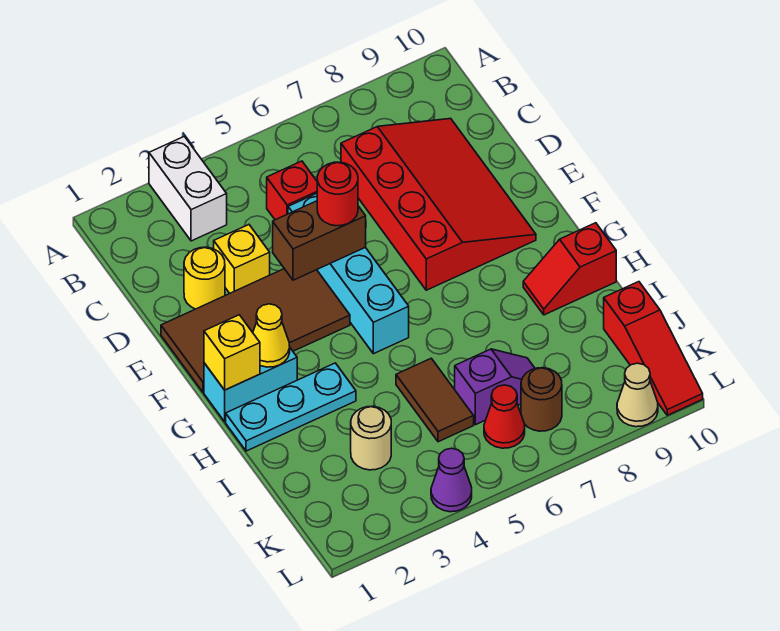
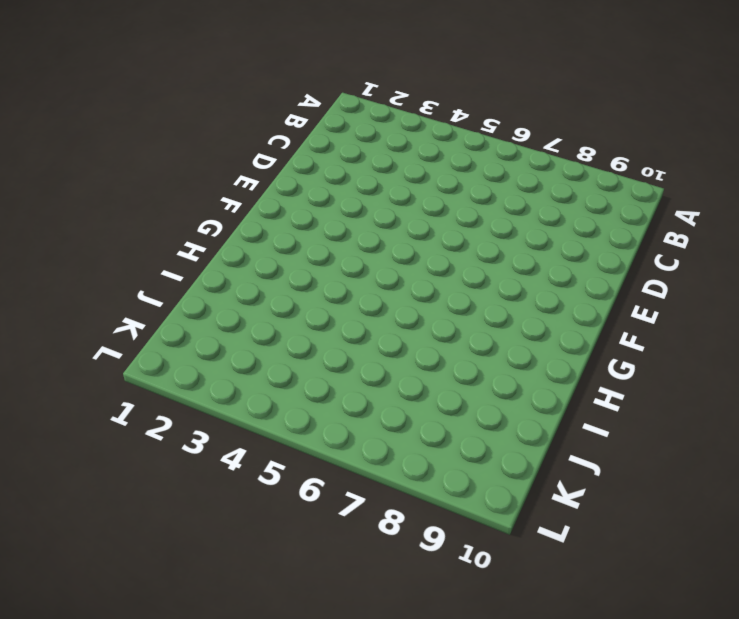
none -> white brick A3:B3 level 1
none -> red brick C5 level 1
none -> red slope C7:F9 level 1 top 7

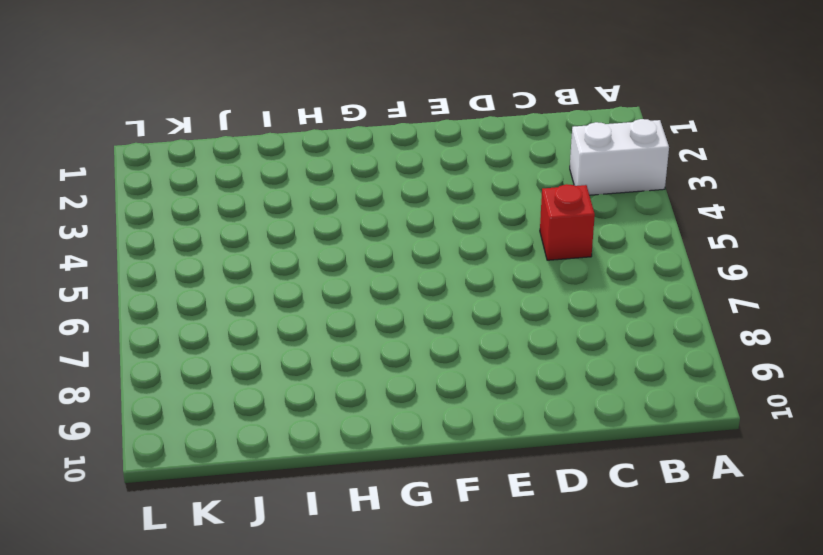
none -> red slope C7:F9 level 1 top 7
none -> yellow round brick D2 level 1
none -> yellow brick D3 level 1

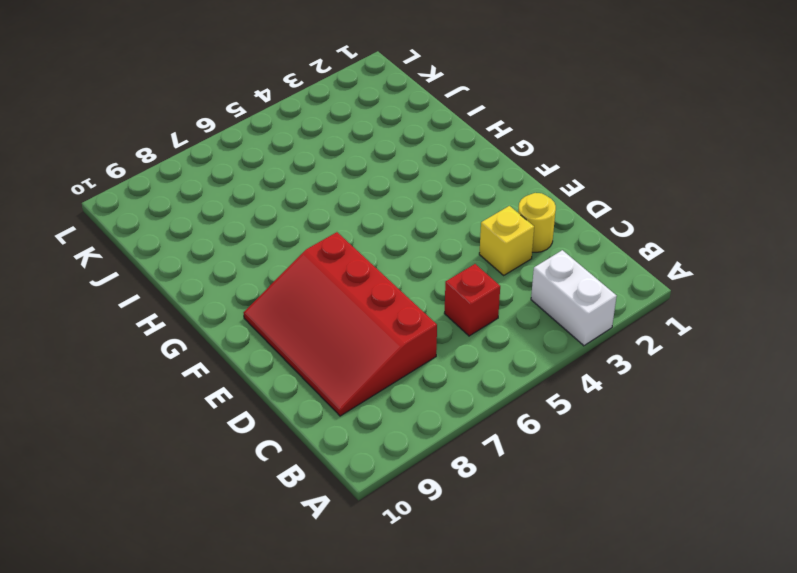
none -> cyan brick D5:G5 level 1
none -> brown tile E1:F4 level 1
none -> cyan brick G1:G2 level 1

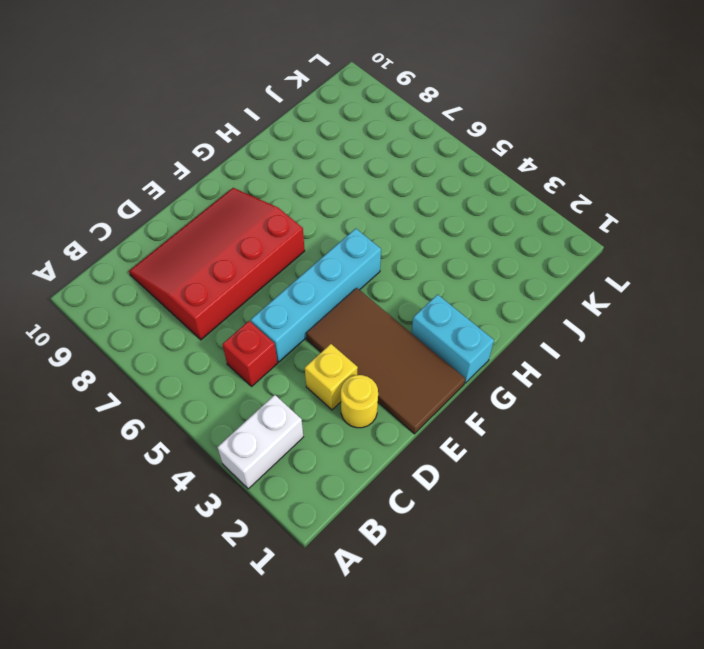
none -> cyan plate H1:H3 level 1
none -> red slope H9:H10 level 1 top 10
none -> brown tile I5:J5 level 1

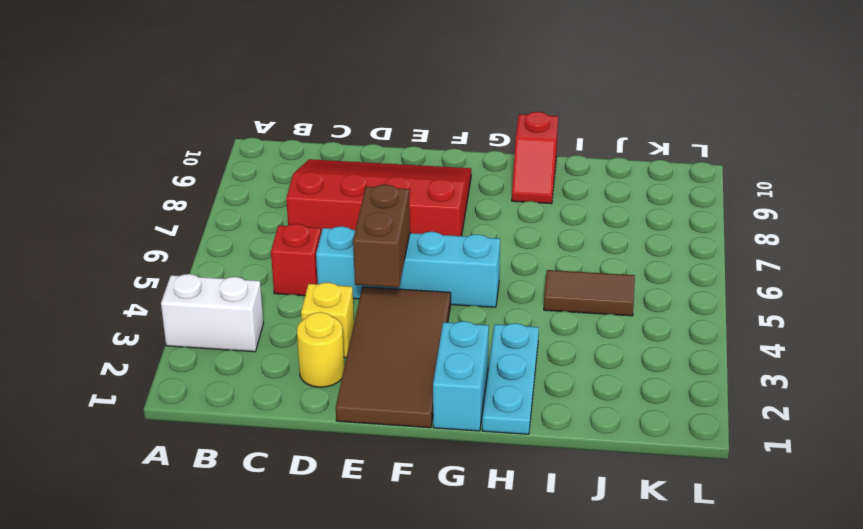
none -> tan round brick J3 level 1
none -> purple slope J6:J7 level 1 top 6
none -> red slope J10:L10 level 1 top J

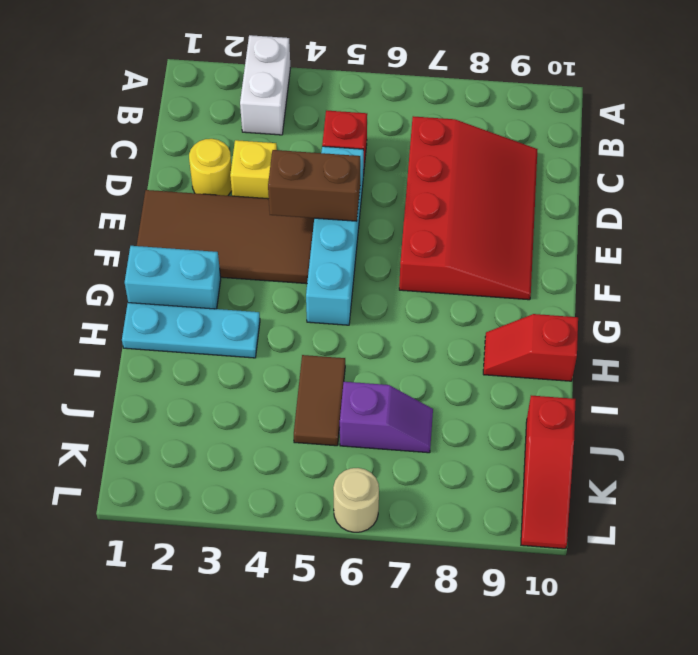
tan round brick L6 level 1 -> tan round brick J3 level 1
none -> red cone K6 level 1
none -> brown round brick K7 level 1
none -> purple cone L4 level 1

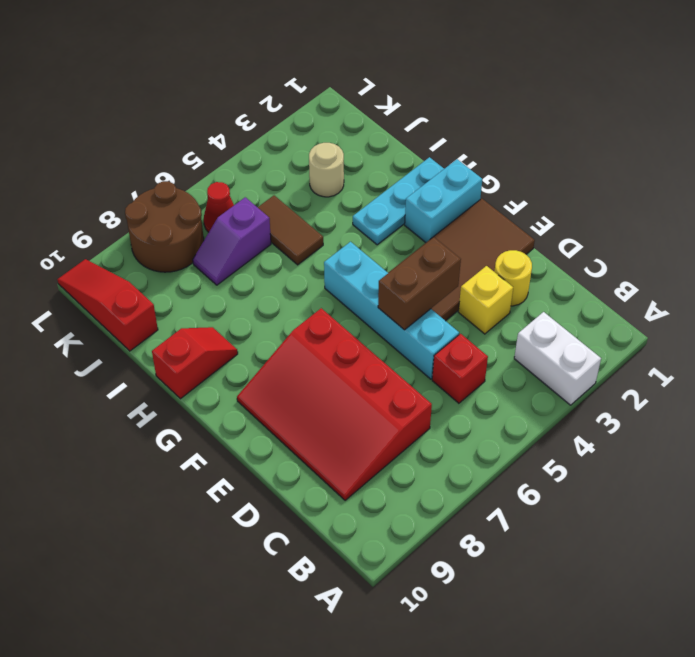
brown round brick K7:L8 level 1 -> brown round brick K7 level 1
none -> purple cone L4 level 1
none -> tan cone L9 level 1
none -> yellow brick G1 level 2

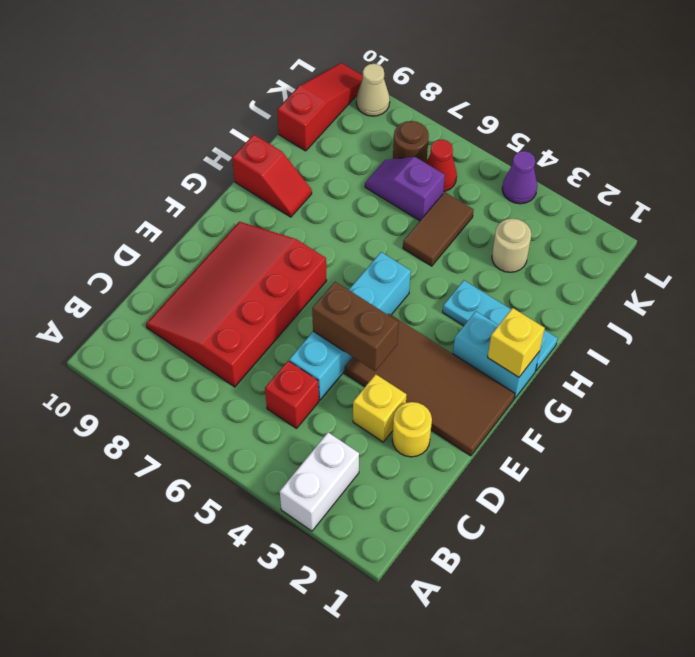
none -> yellow cone G2 level 2
none -> red round brick E5 level 3

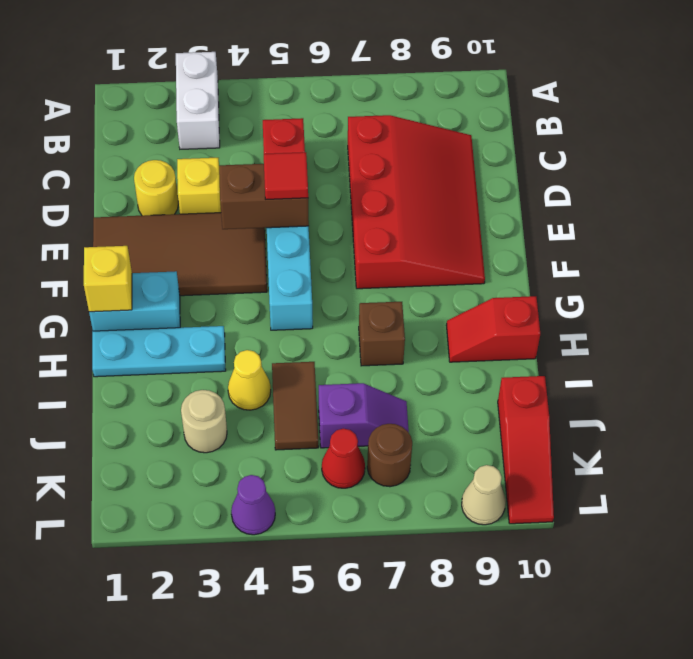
red tile E5 level 3 -> red round brick E5 level 3
brown brick H7 level 1 -> none
yellow cone I4 level 1 -> yellow cone G2 level 2

